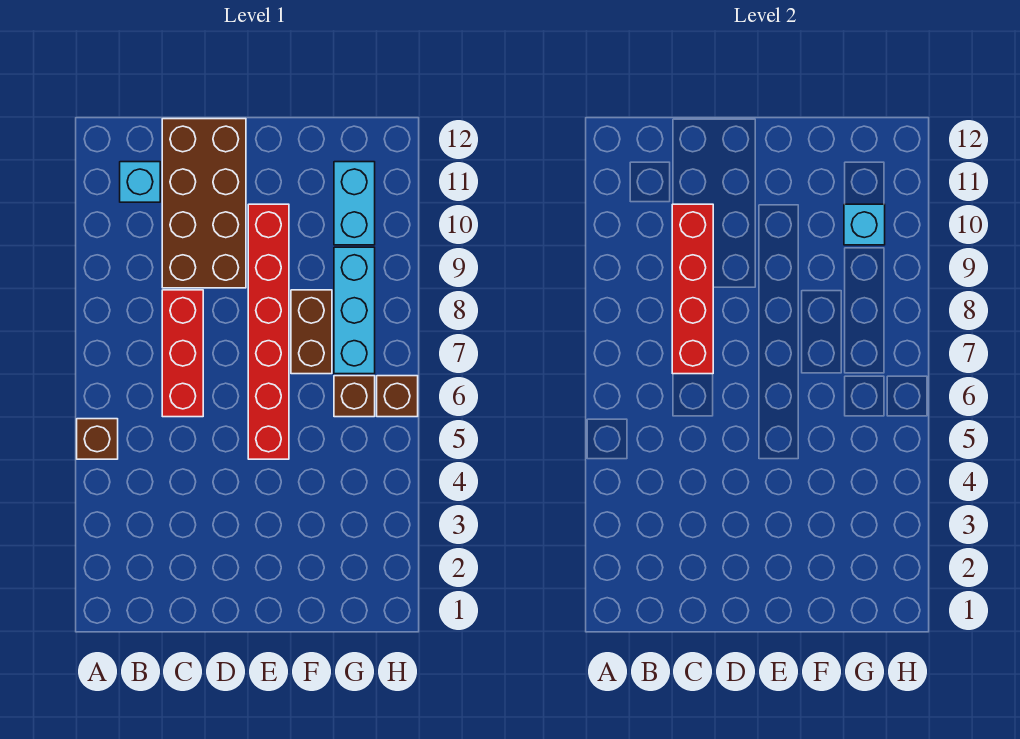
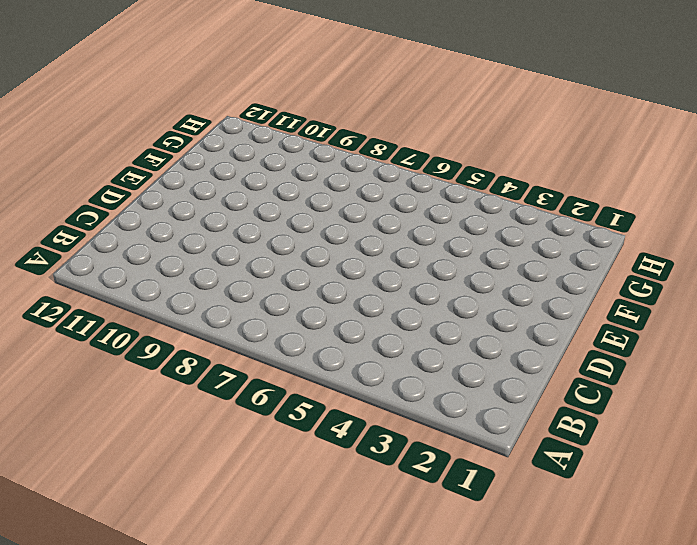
none -> brown brick A5 level 1
none -> cyan brick B11 level 1
none -> red brick C6:C8 level 1

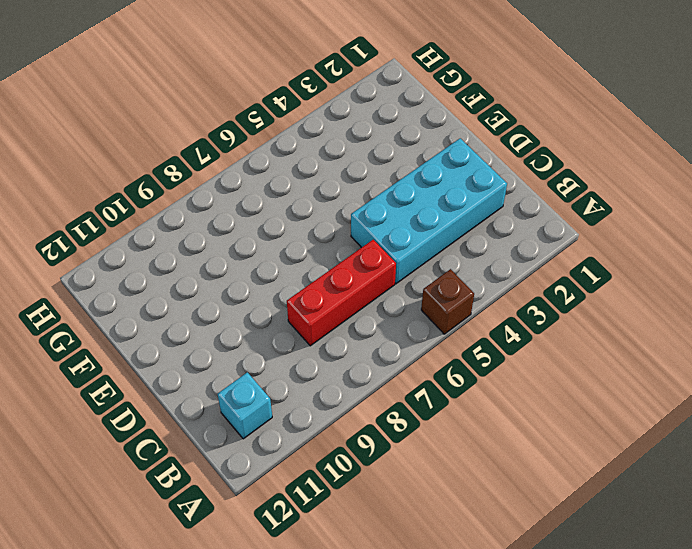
cyan brick C2:D5 level 1 -> none
none -> brown brick C9:D12 level 1
none -> red brick E5:E10 level 1
none -> brown brick F7:F8 level 1

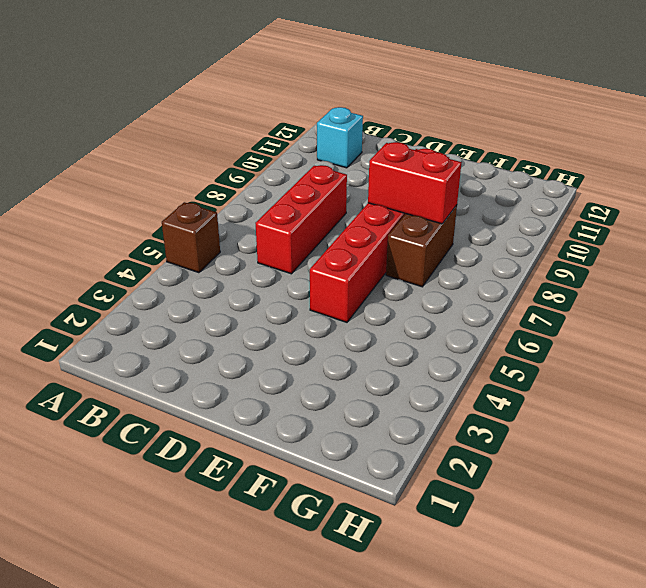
red brick E8:F8 level 2 -> none
none -> brown brick C9:D12 level 1
none -> brown brick G6 level 1
none -> cyan brick G7:G9 level 1

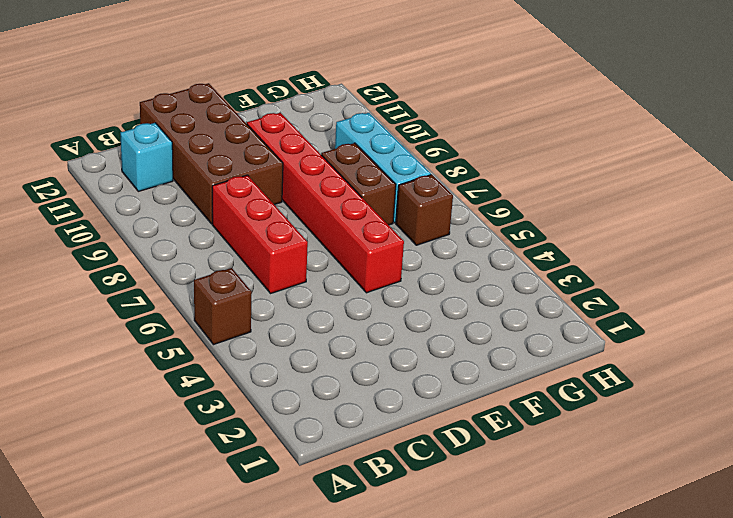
none -> cyan brick G10:G11 level 1
none -> brown brick H6 level 1
none -> red brick C7:C10 level 2

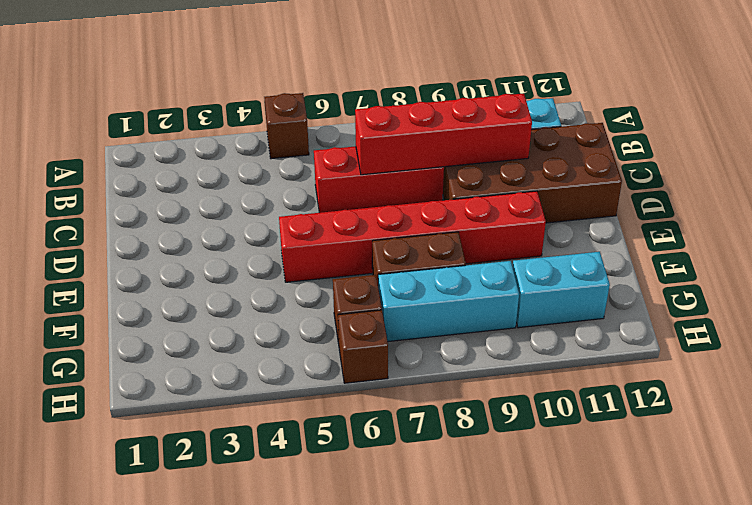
none -> cyan brick G10 level 2

